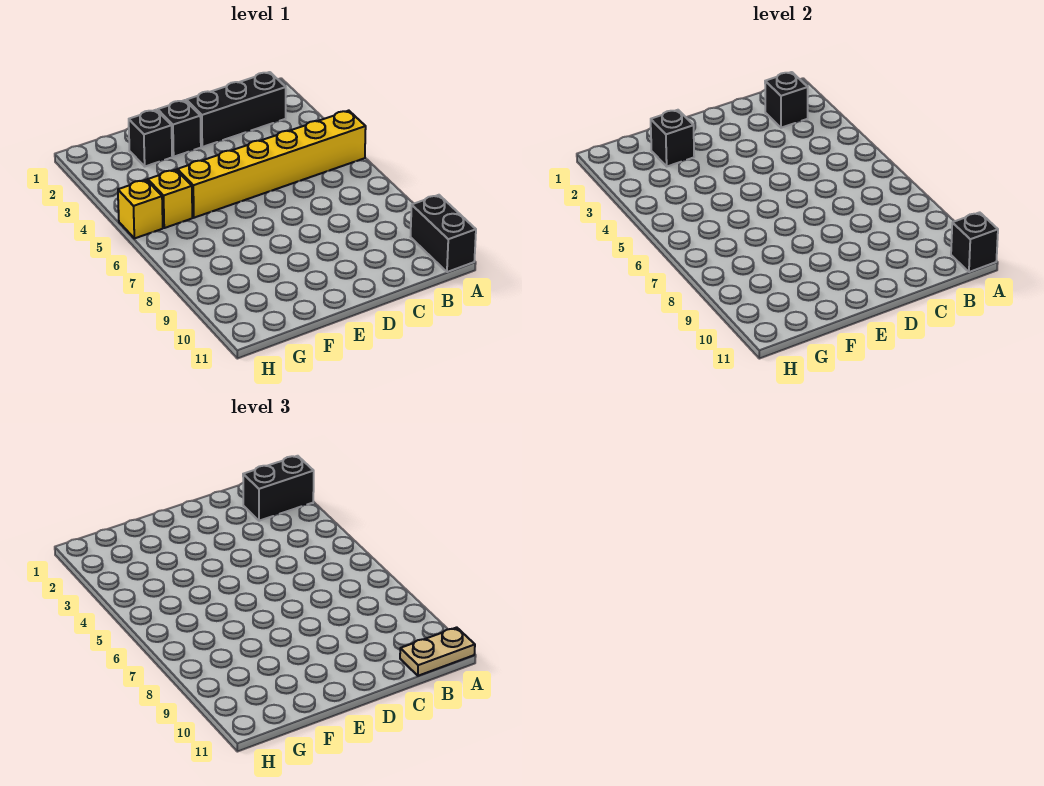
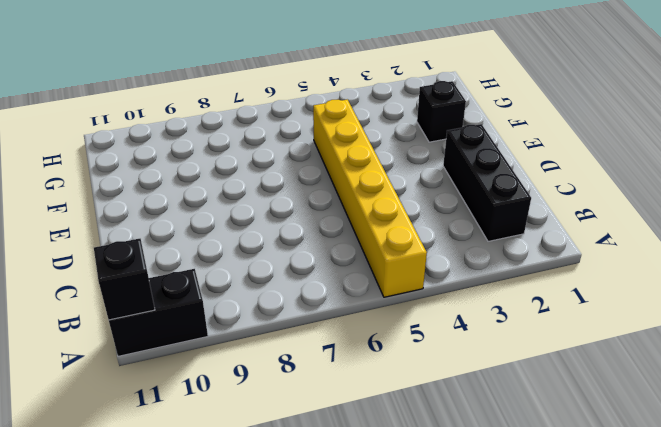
none -> black brick E2 level 1
none -> yellow brick G5 level 1
none -> yellow brick H5 level 1

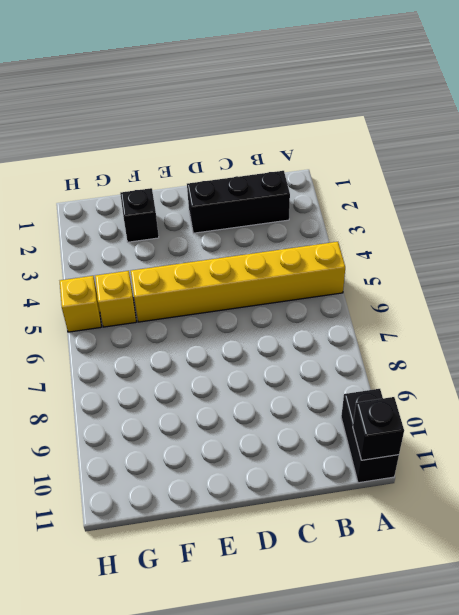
none -> black brick E2 level 1
none -> black brick B2 level 2
none -> black brick F2 level 2

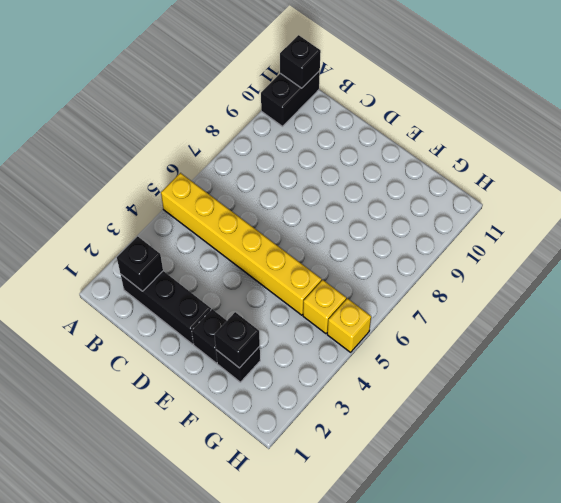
none -> black brick A2:B2 level 3
none -> tan plate A11:B11 level 3

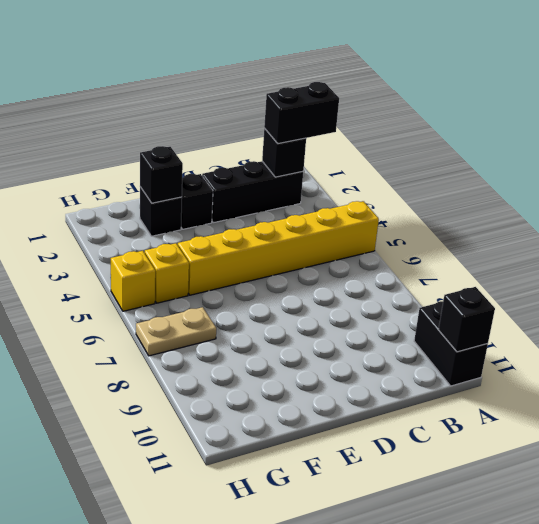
tan plate G7:H7 level 1 -> tan plate A11:B11 level 3

